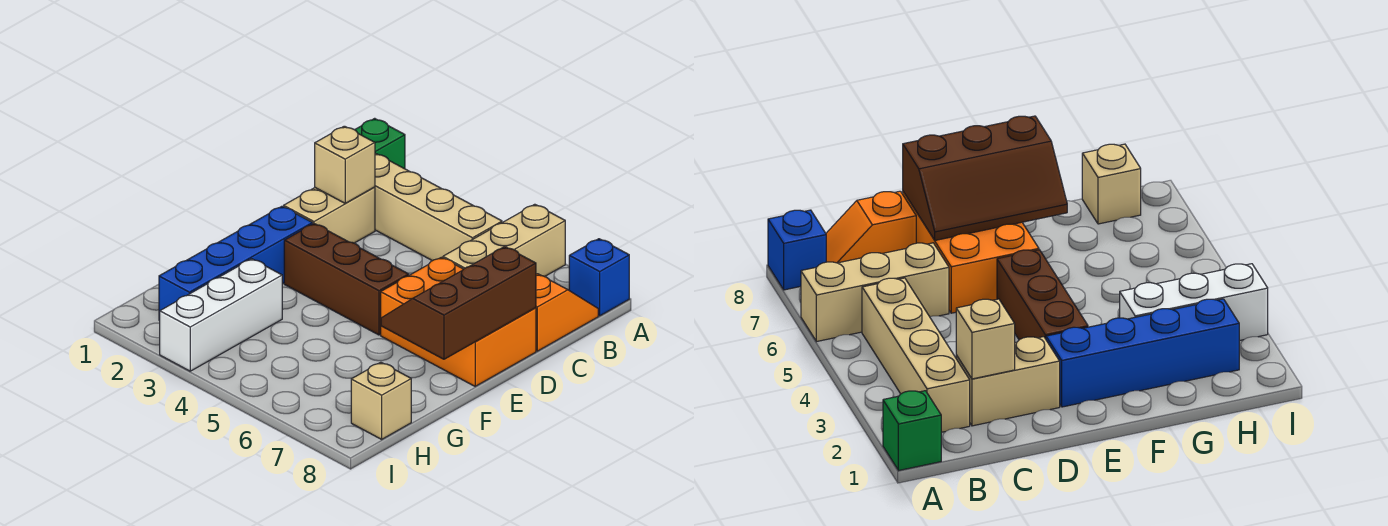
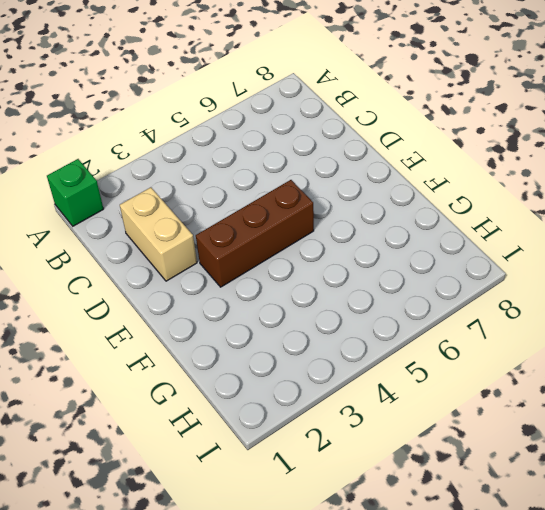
none -> tan brick A6:C6 level 1
none -> blue brick A8 level 1
none -> tan brick B2:B5 level 1

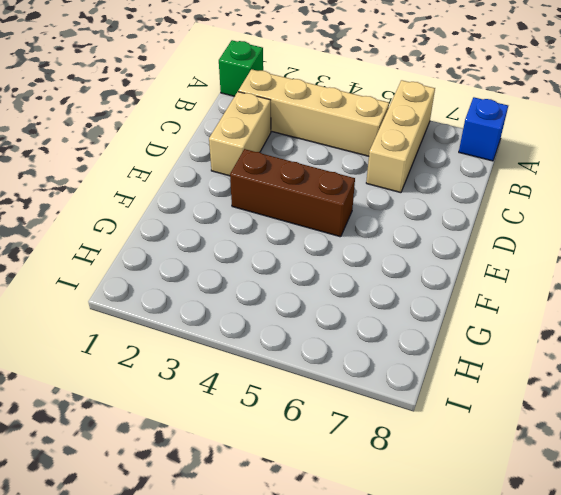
none -> orange slope B8:C8 level 1 top C
none -> orange brick D6:E8 level 1
none -> blue brick E2:H2 level 1

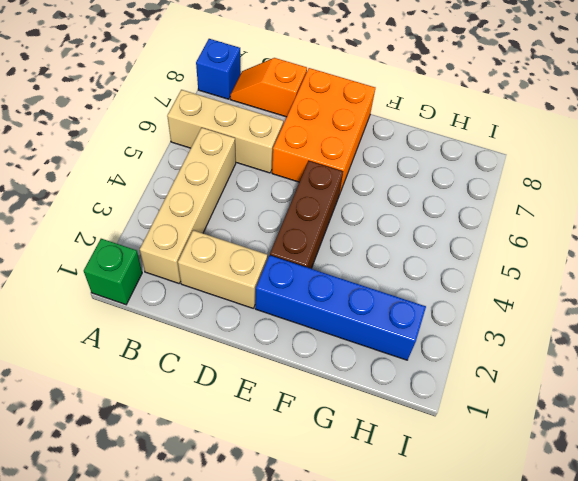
none -> white brick G3:I3 level 1
none -> tan brick H8 level 1
none -> tan brick C2 level 2

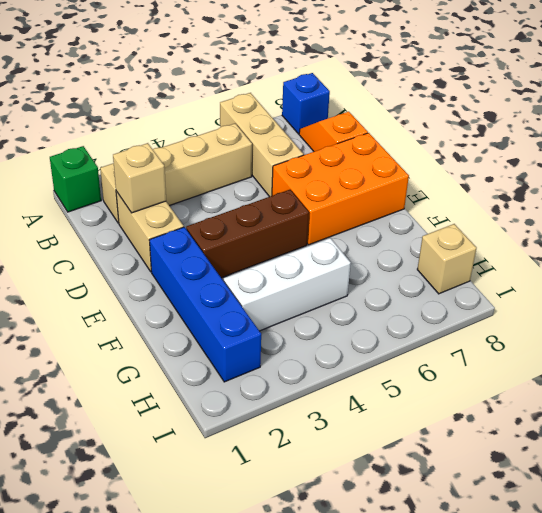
white brick G3:G5 level 1 -> white brick G3:I3 level 1
none -> brown slope D7:F8 level 2 top 8

